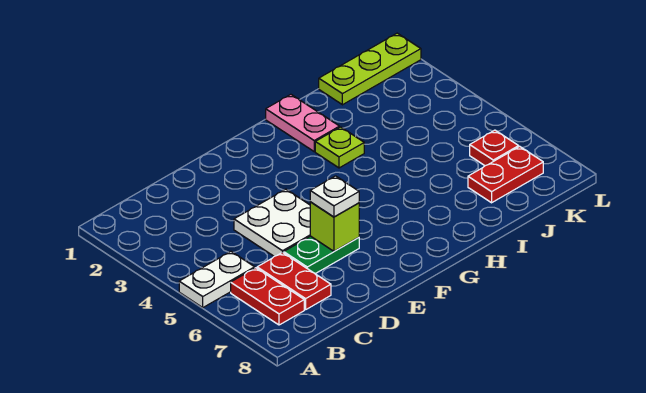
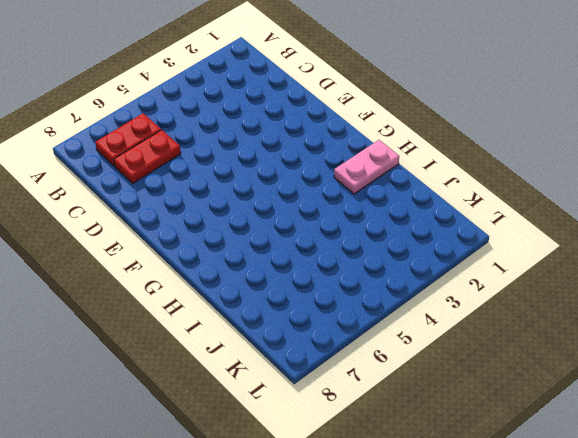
none -> white plate A5:B5 level 1
none -> white plate D4:E5 level 1
none -> green plate D6:E6 level 1

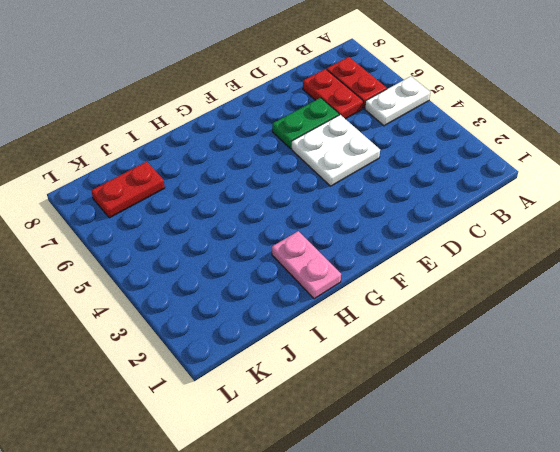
none -> lime plate H3 level 1
none -> lime plate J1:L1 level 1
none -> red plate K6 level 1

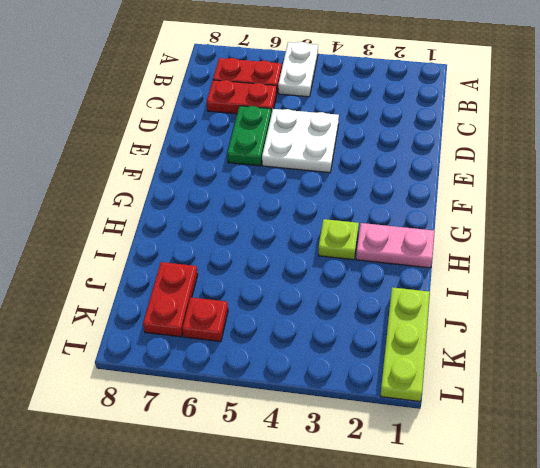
none -> lime brick E6 level 2
none -> white plate E6 level 3

